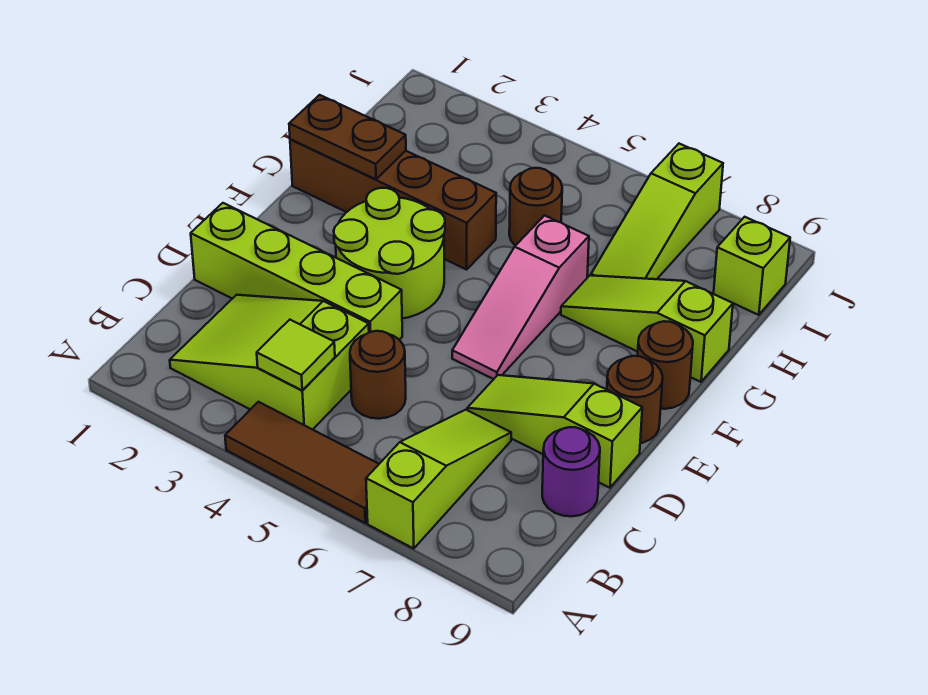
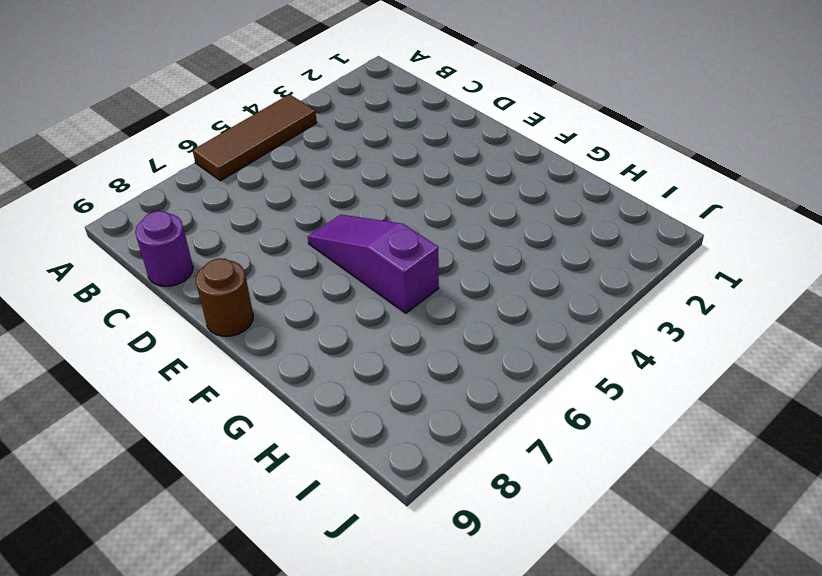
purple slope E6:G6 level 1 top G -> pink slope E6:G6 level 1 top G
none -> lime slope A7:C7 level 1 top A
none -> lime slope B2:C4 level 1 top 4
none -> brown round brick C5 level 1

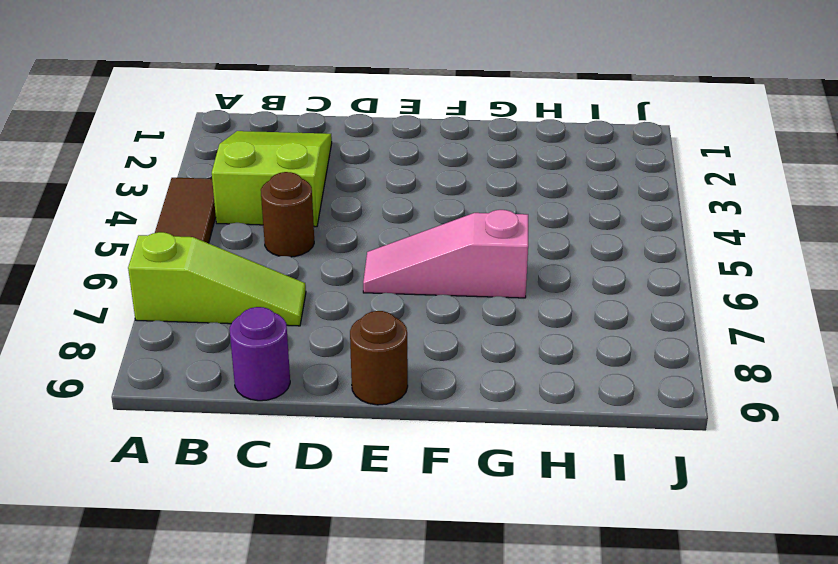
none -> lime brick D1:D4 level 1
none -> lime slope D7:D9 level 1 top 9
none -> lime round brick E3:F4 level 1

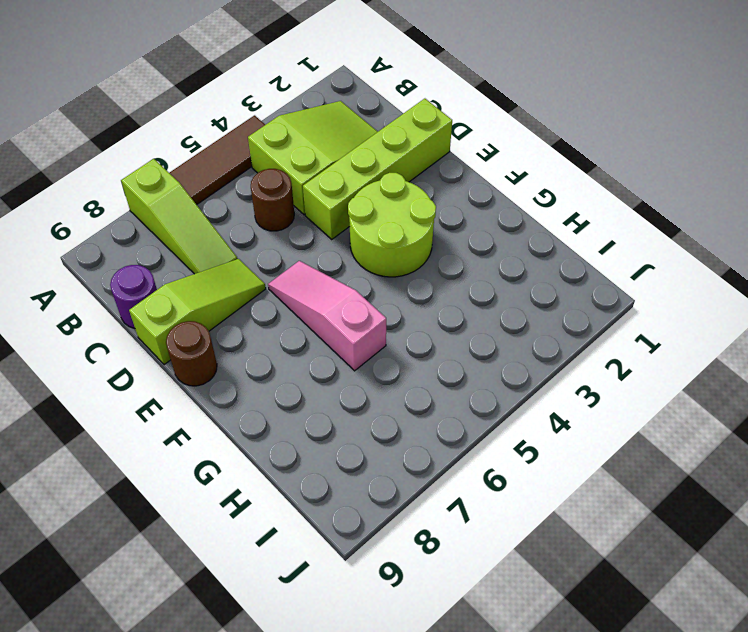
none -> brown round brick F9 level 1
none -> brown brick G1:G4 level 1
none -> lime slope G7:G9 level 1 top 9

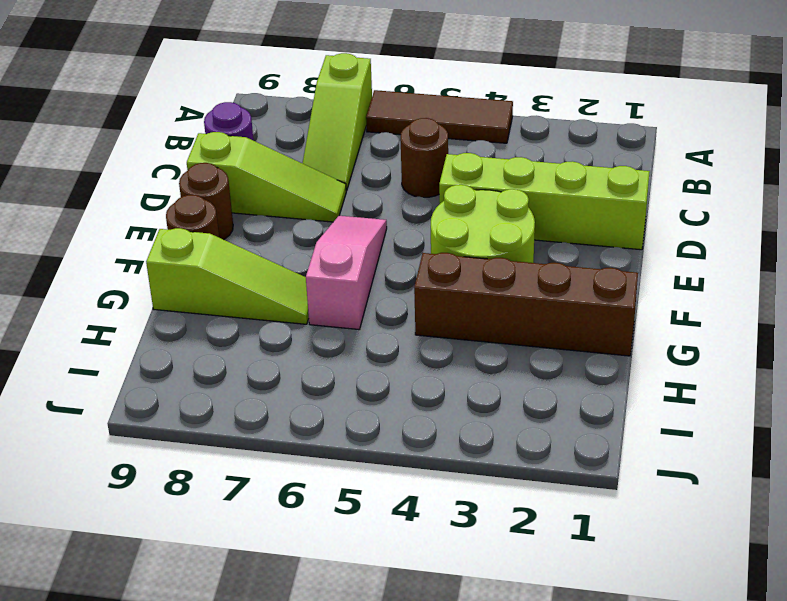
none -> lime slope B2:C4 level 1 top 4
none -> brown round brick H5 level 1
none -> lime slope H7:J7 level 1 top J

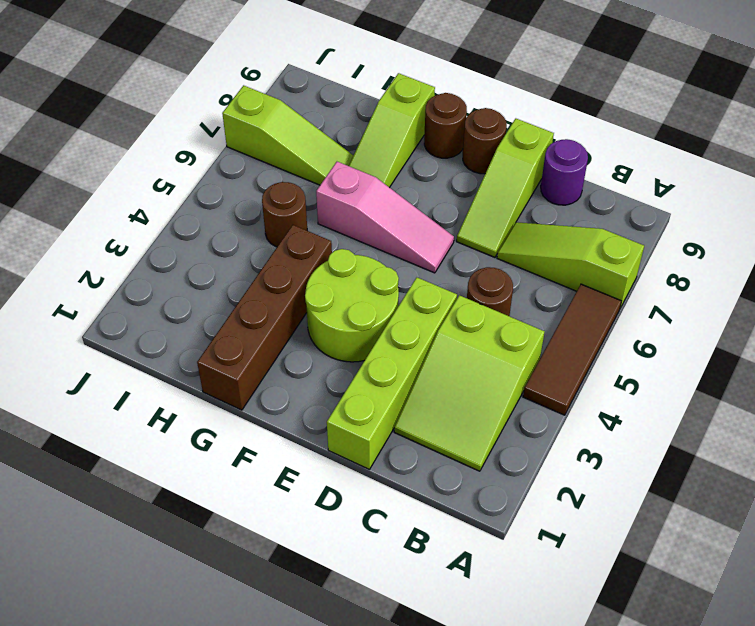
none -> lime brick I9 level 1
none -> lime tile B4 level 2
none -> brown plate G1:G2 level 2

